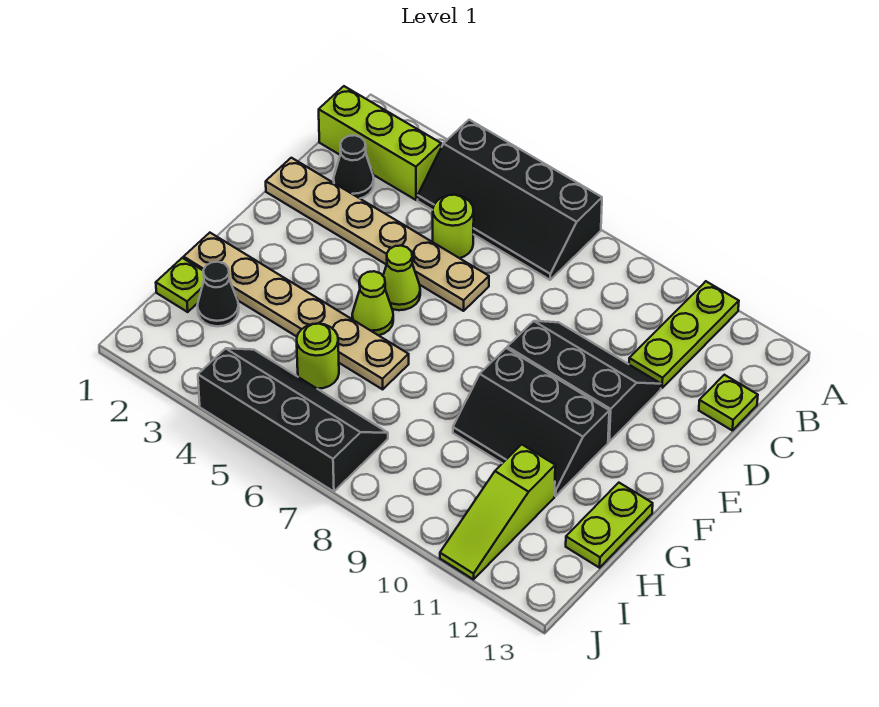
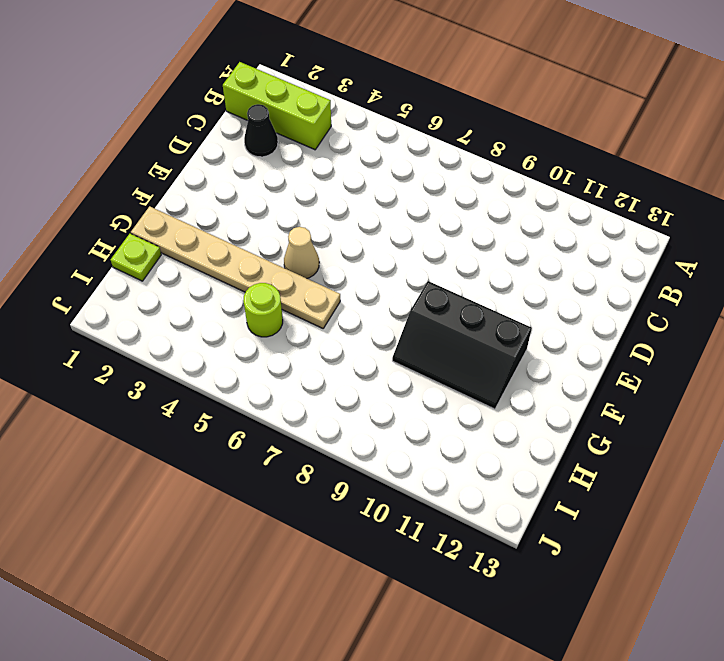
tan cone F5 level 1 -> lime cone F5 level 1
none -> black slope A4:B7 level 1 top A
none -> lime plate A11:C11 level 1
none -> lime round brick C5 level 1

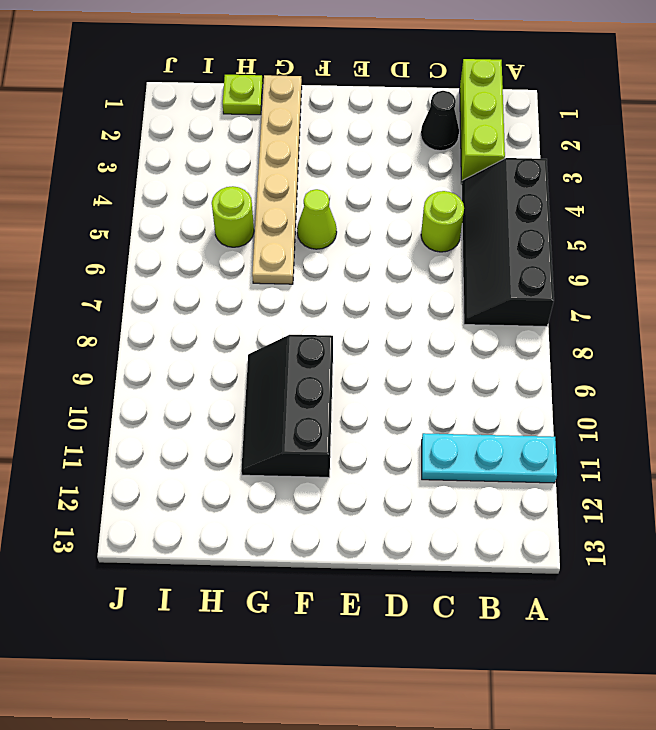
cyan plate A11:C11 level 1 -> lime plate A11:C11 level 1
none -> lime plate C13 level 1
none -> tan plate D1:D6 level 1
none -> black slope D9:E11 level 1 top E

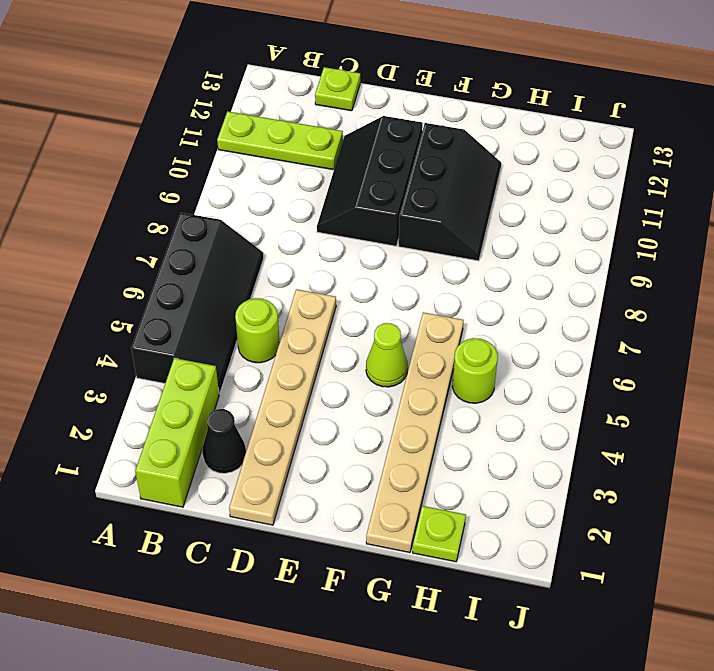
none -> lime cone E5 level 1
none -> lime plate G13:H13 level 1
none -> black cone H2 level 1

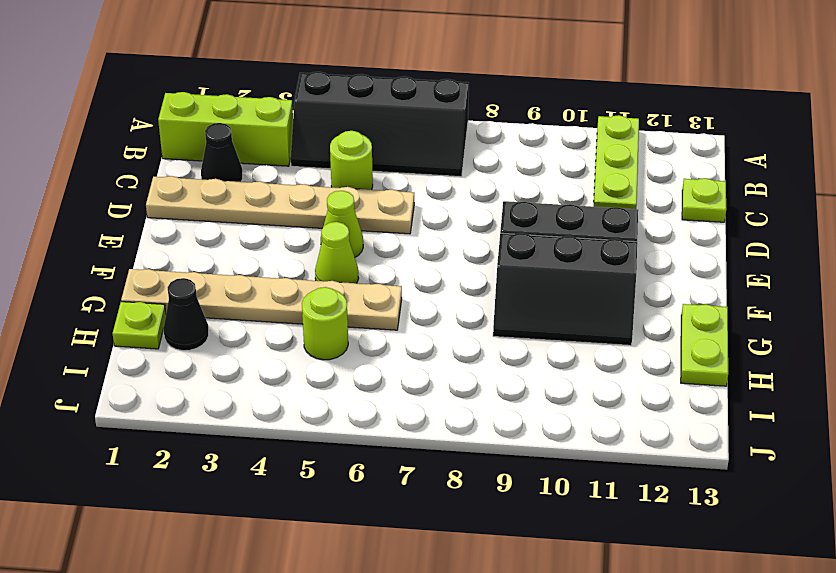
none -> lime slope H11:J11 level 1 top H
none -> black slope I4:J7 level 1 top J

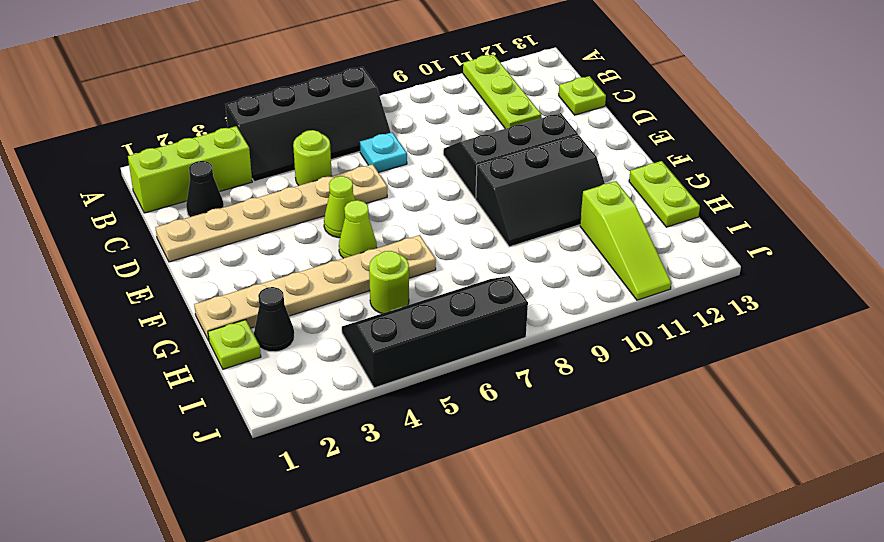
cyan plate C7 level 1 -> none

